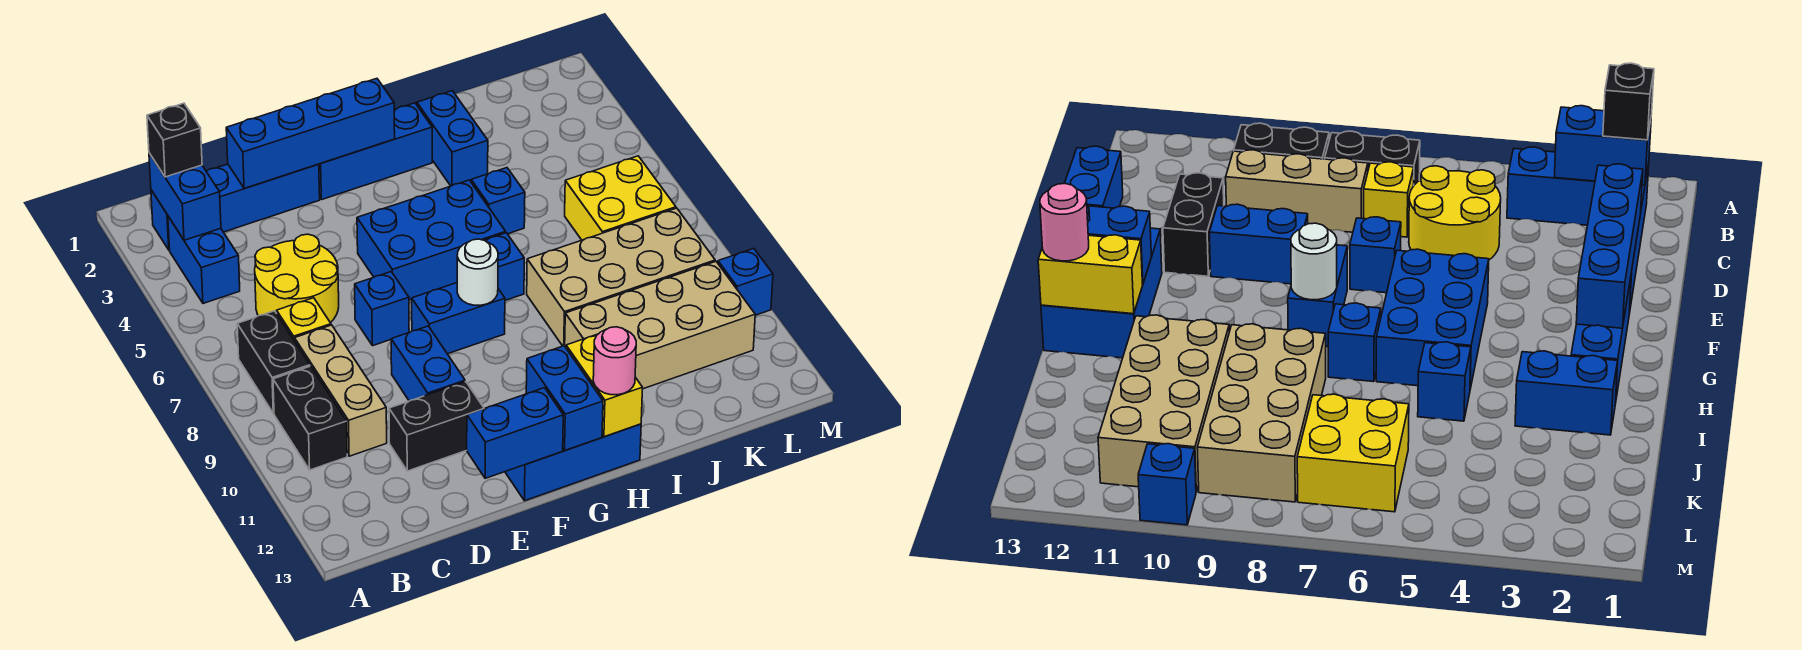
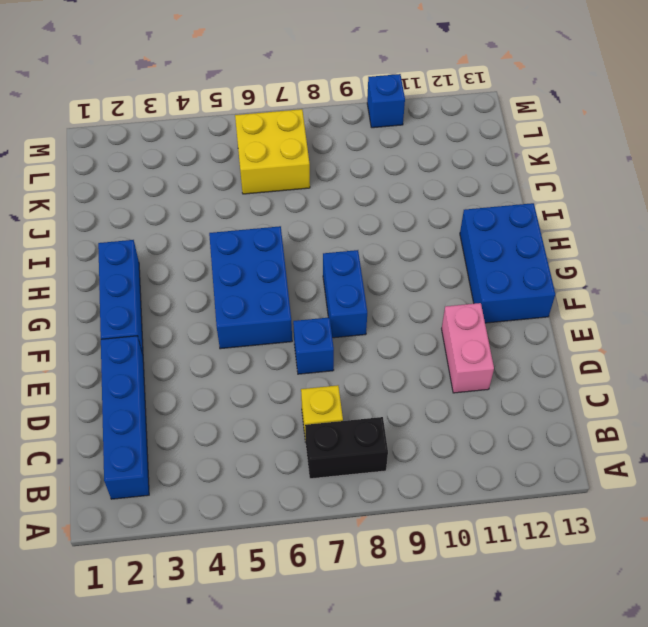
pink brick D11:E11 level 1 -> black brick D11:E11 level 1
none -> blue brick B3:B4 level 1
none -> black brick B9:B10 level 1
none -> yellow round brick C5:D6 level 1

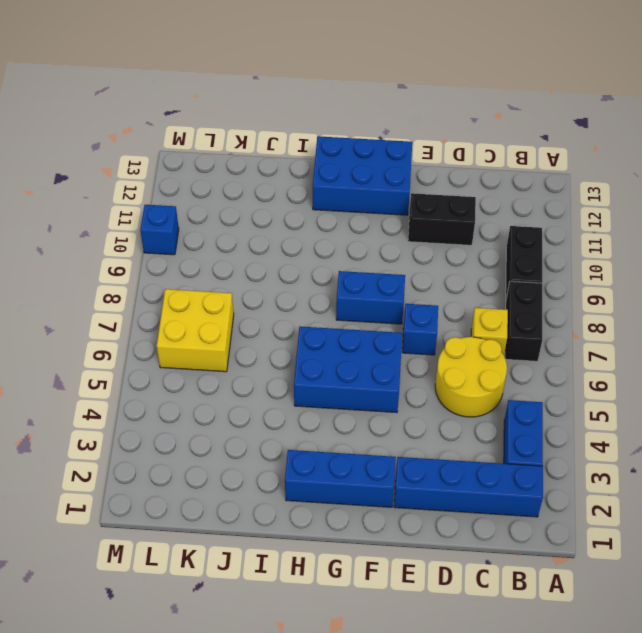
none -> tan brick C8:C10 level 1
none -> blue brick E9:E10 level 1
none -> blue brick H7 level 1

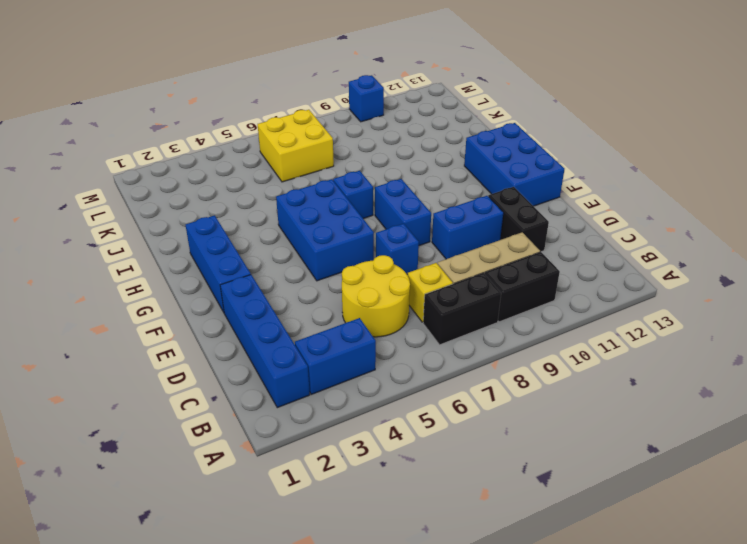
none -> blue brick I2:I3 level 1
none -> blue brick I5 level 1
none -> tan brick I8:L9 level 1

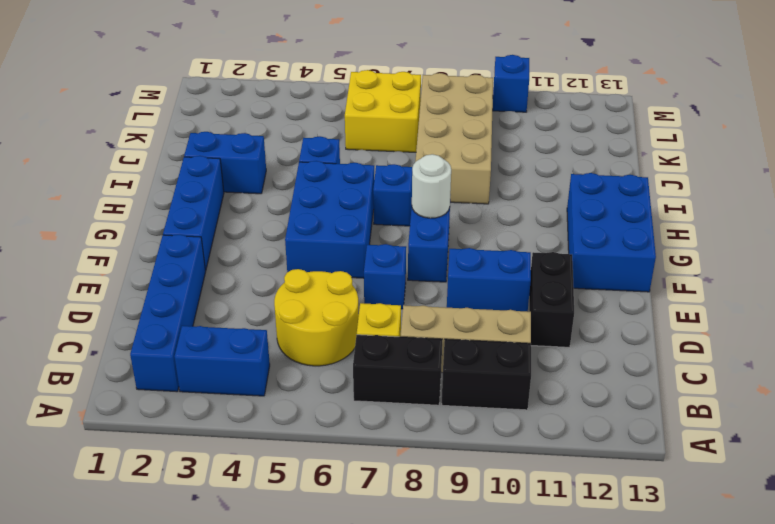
none -> tan brick I10:L11 level 1
none -> blue brick B2:B3 level 2
none -> blue brick D2:G2 level 2

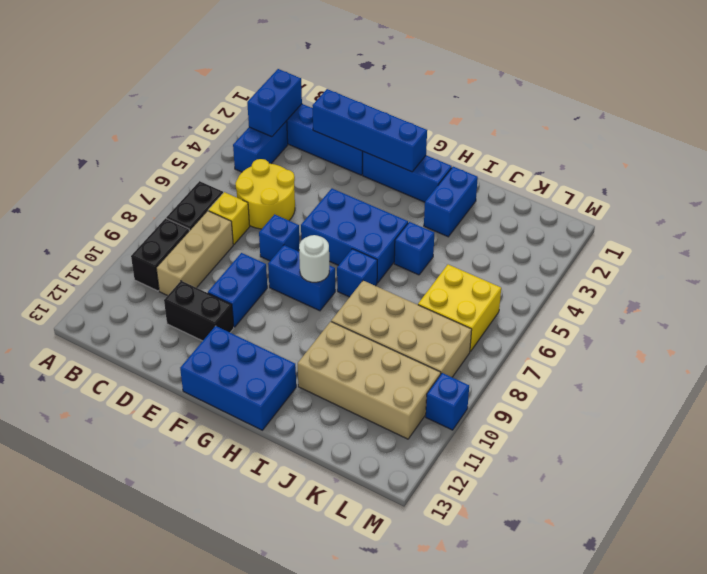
none -> blue brick E13:F13 level 2
none -> blue brick G12:G13 level 2
none -> yellow brick H12:H13 level 2

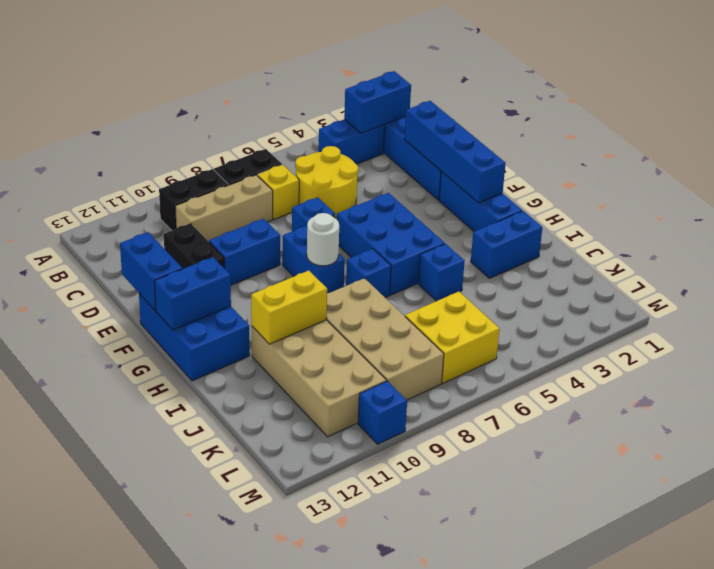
yellow brick I10:I11 level 2 -> yellow brick H12:H13 level 2
none -> black brick B2 level 3
none -> pink round brick H13 level 3

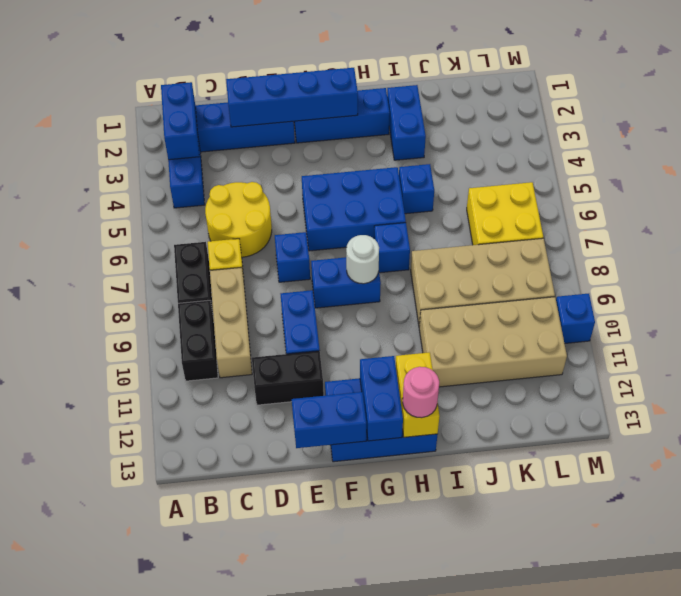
none -> black brick B2 level 3

